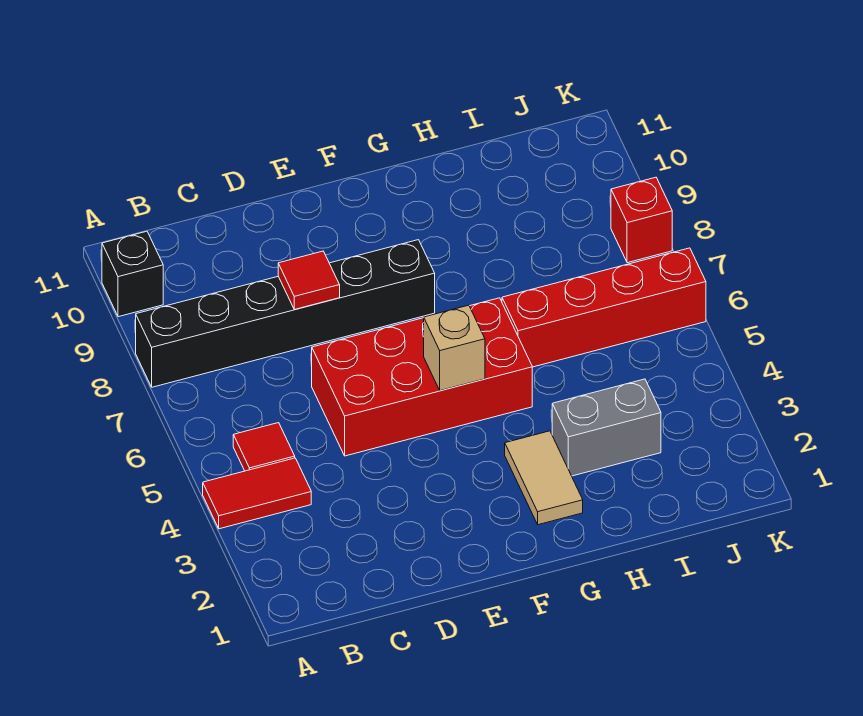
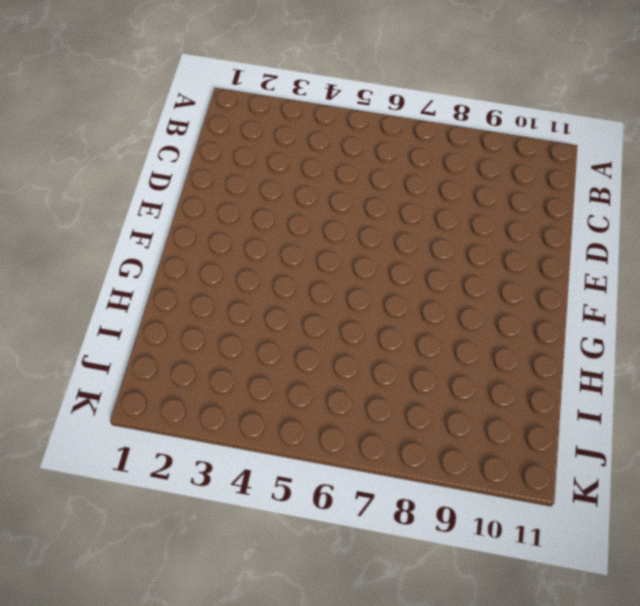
none -> red tile A4:B4 level 1
none -> black brick A8:F8 level 1

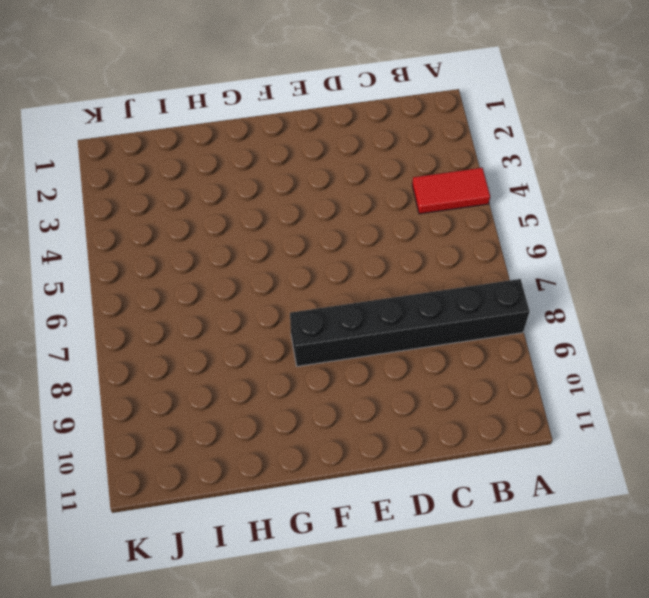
none -> black brick A10 level 1
none -> red tile B5 level 1

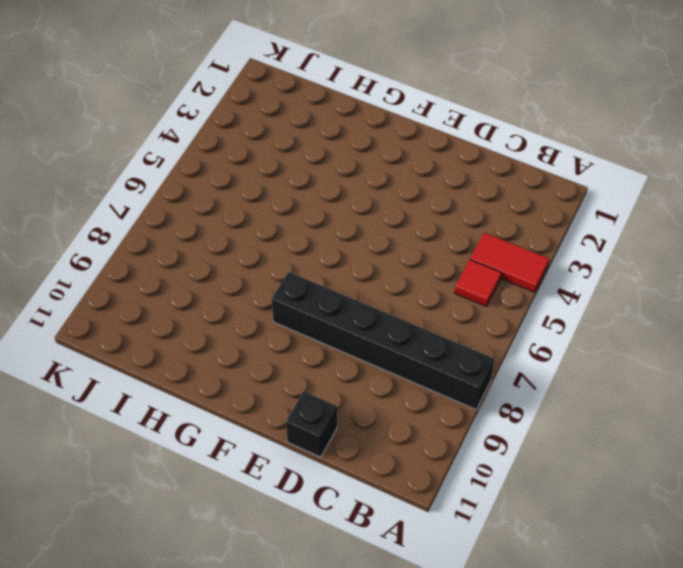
black brick D11 level 1 -> black brick A10 level 1
none -> red brick D5:G6 level 1
none -> tan tile G2:G3 level 1

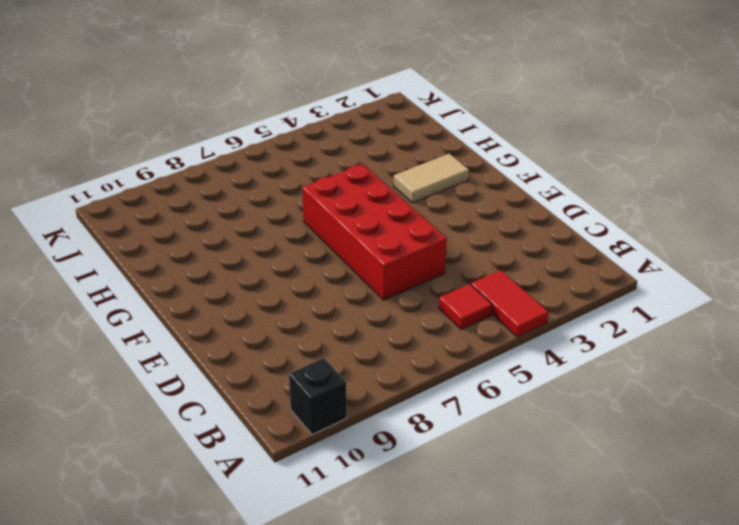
none -> black brick A8:F8 level 1
none -> grey brick H3:I3 level 1

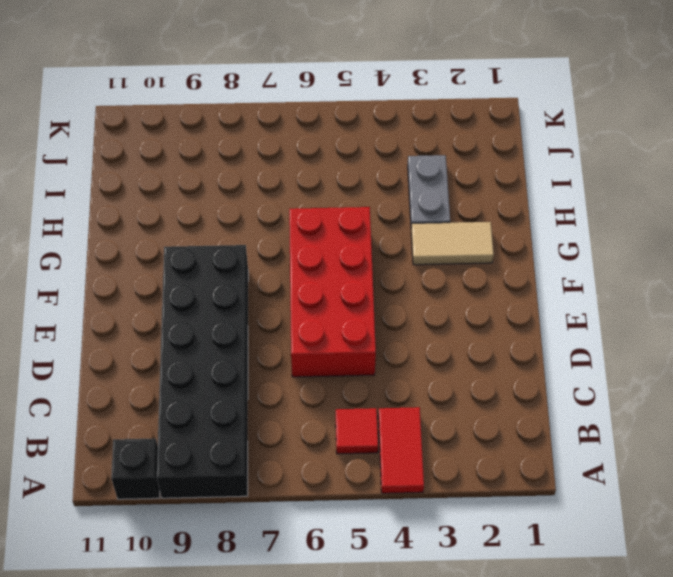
black brick A8:F9 level 1 -> black brick A8:F8 level 1
grey plate H3:I3 level 1 -> grey brick H3:I3 level 1
none -> red brick H6:K6 level 1
none -> red brick K8 level 1

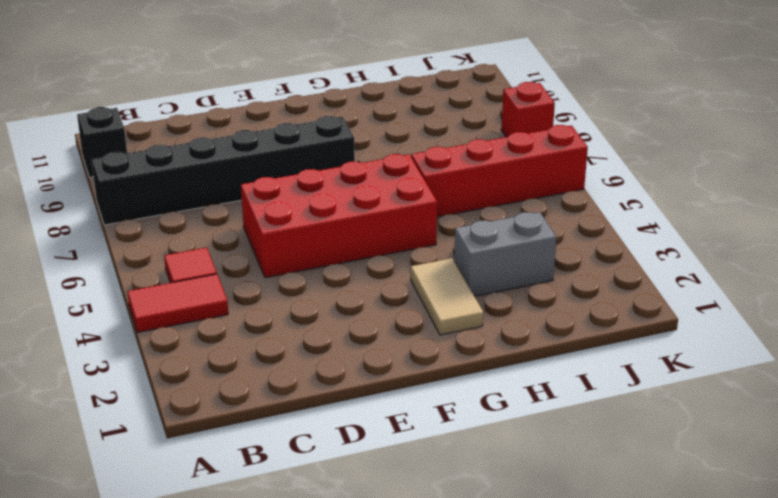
none -> red tile D8 level 2
none -> tan brick F5 level 2

